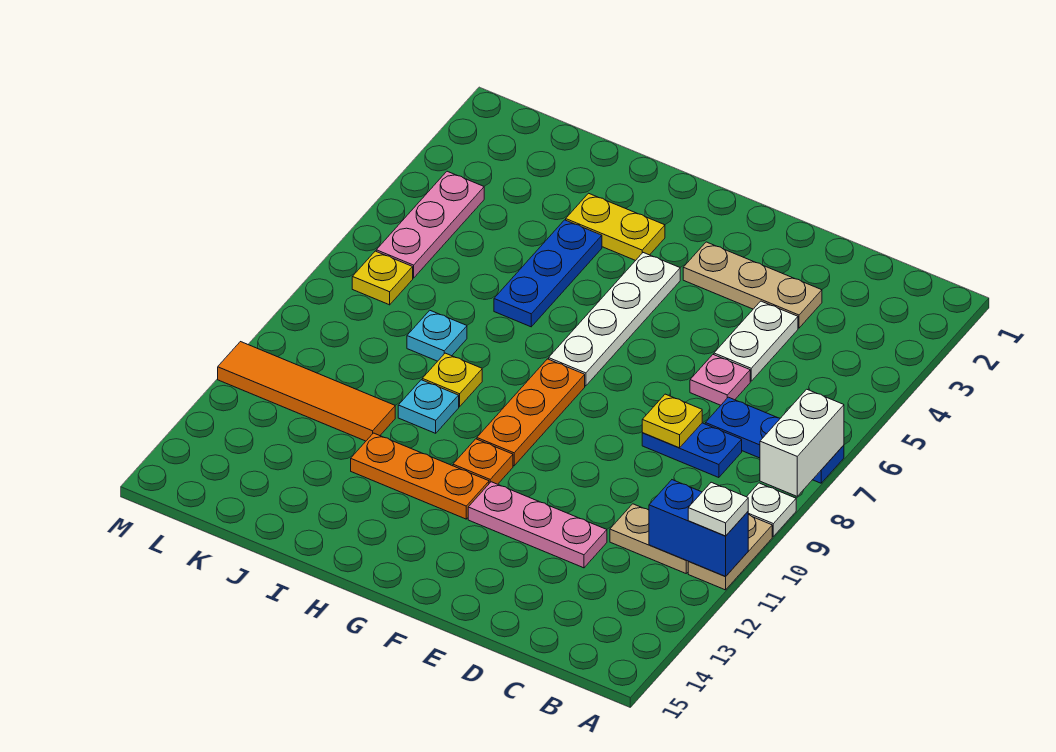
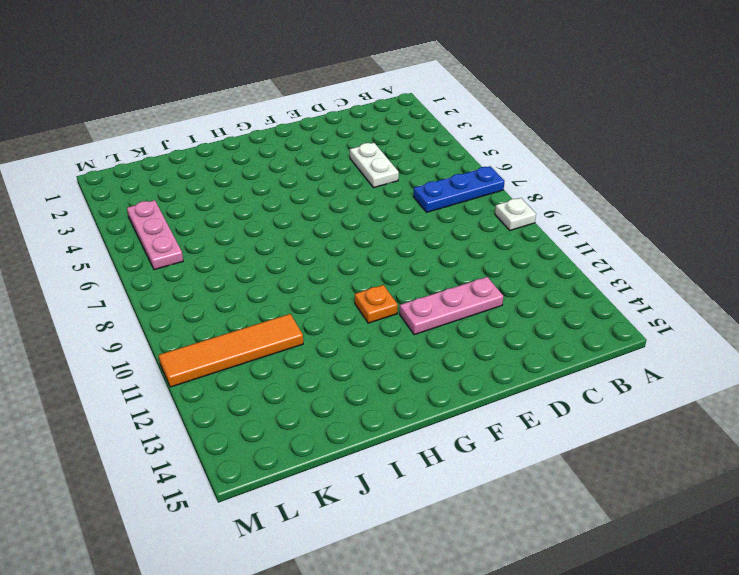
none -> tan plate A10:A11 level 1
none -> tan plate B11:C11 level 1
none -> blue plate C8:D8 level 1

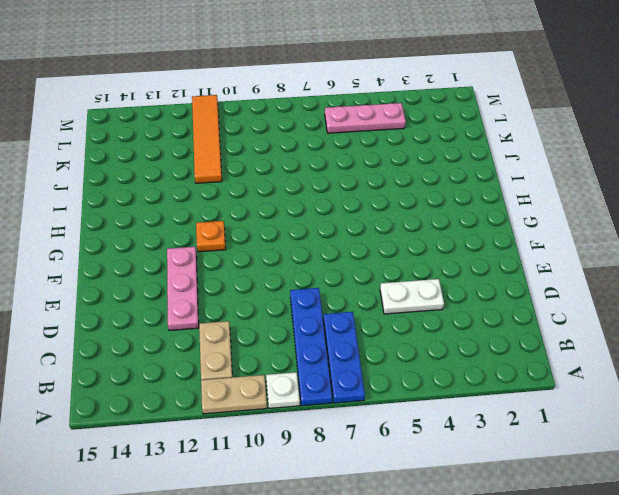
blue plate A8:D8 level 1 -> blue plate C8:D8 level 1
none -> tan plate D3:F3 level 1
none -> pink plate D6 level 1
none -> white plate G4:G7 level 1

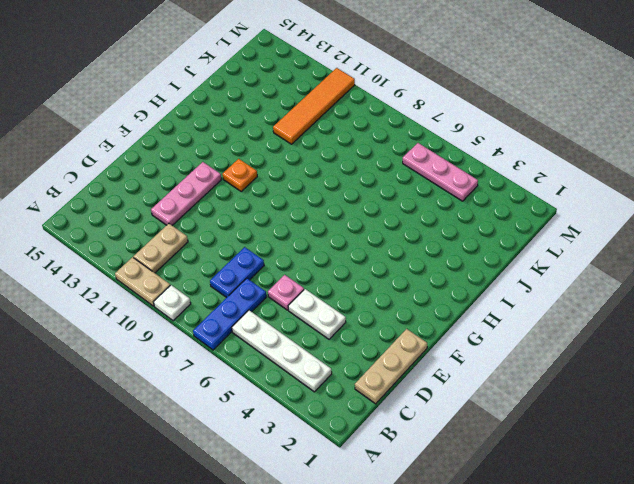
white plate B3:B6 level 1 -> white plate G4:G7 level 1
tan plate C1:E1 level 1 -> tan plate D3:F3 level 1
none -> orange plate G8:G10 level 1
none -> orange plate G12:I12 level 1
none -> yellow plate H3:I3 level 1

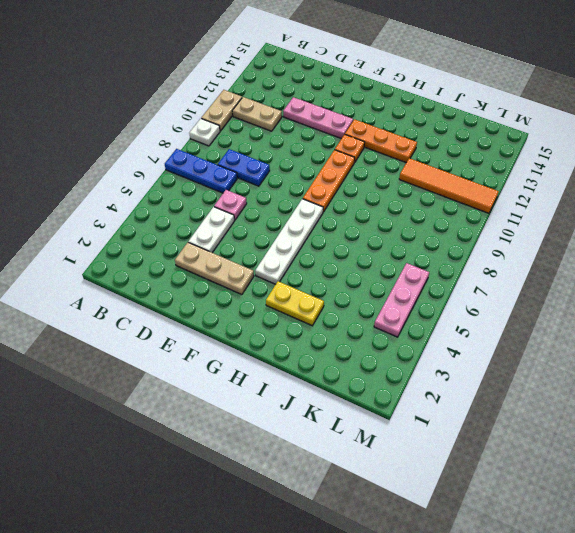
none -> blue plate I4:I6 level 1
none -> yellow plate I9 level 1
none -> cyan plate I10 level 1

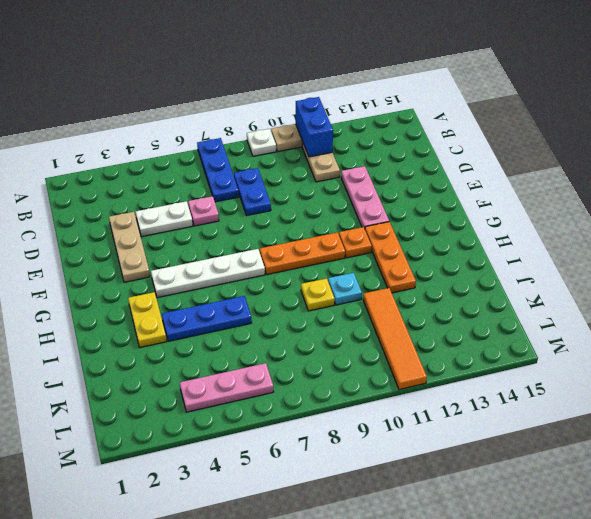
none -> cyan plate J8 level 1
none -> yellow plate L7 level 1
none -> white brick A7:A8 level 2

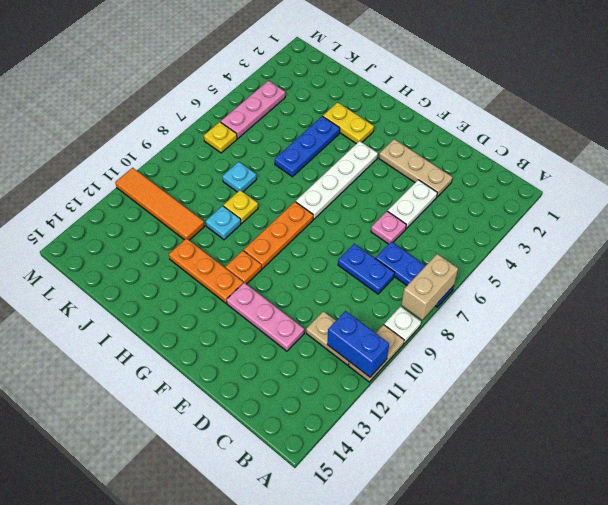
tan brick A7:A8 level 2 -> white brick A7:A8 level 2
none -> yellow plate D8 level 2
none -> white plate A11 level 3

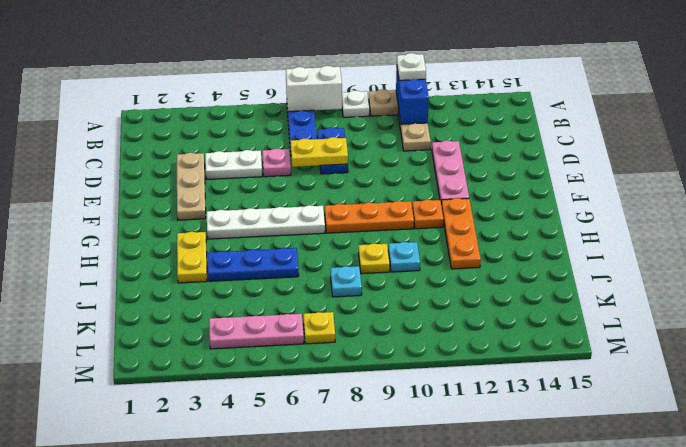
yellow plate D7:D8 level 2 -> yellow plate D8 level 2
none -> orange tile J11:M11 level 1

